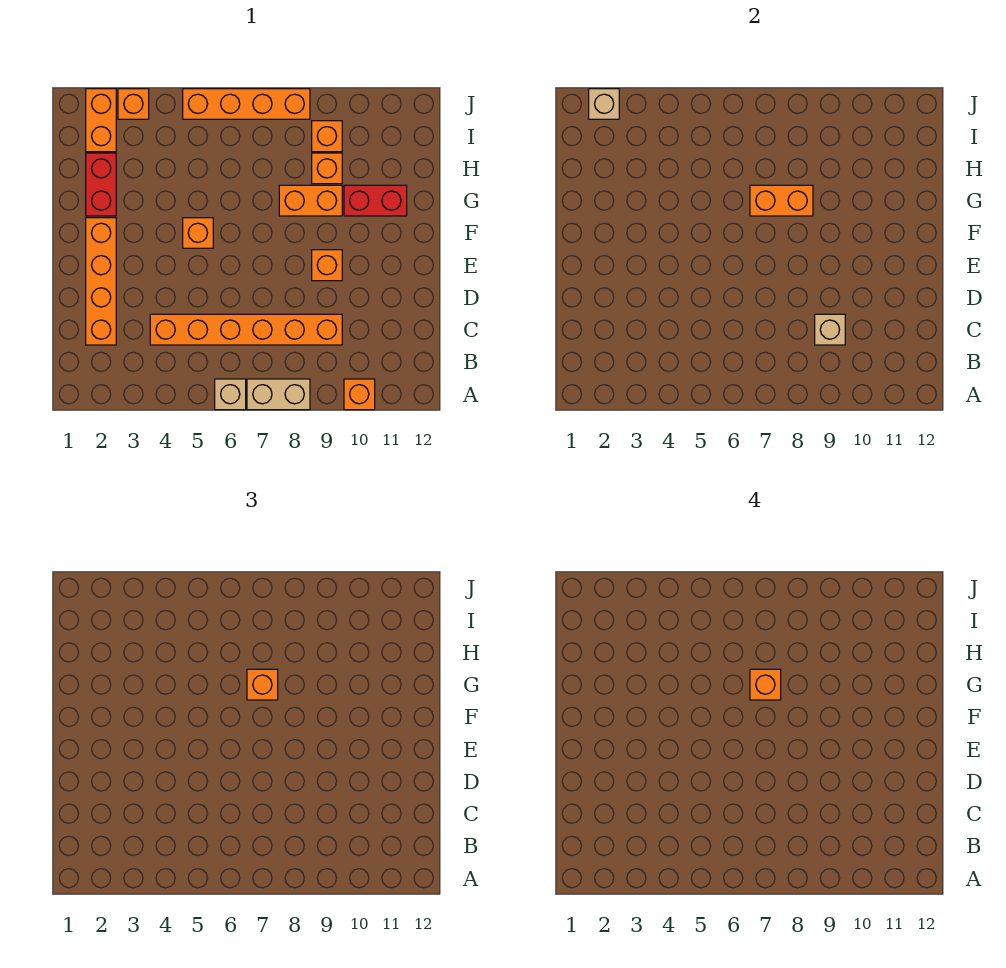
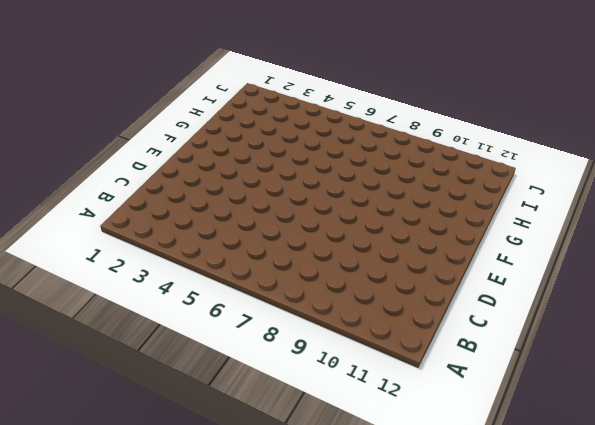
none -> tan brick A6 level 1
none -> tan brick A7:A8 level 1
none -> orange brick A10 level 1

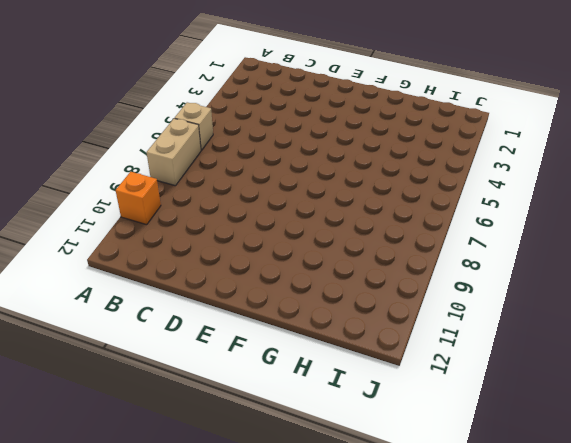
none -> orange brick C2:F2 level 1
none -> orange brick C4:C9 level 1
none -> orange brick E9 level 1

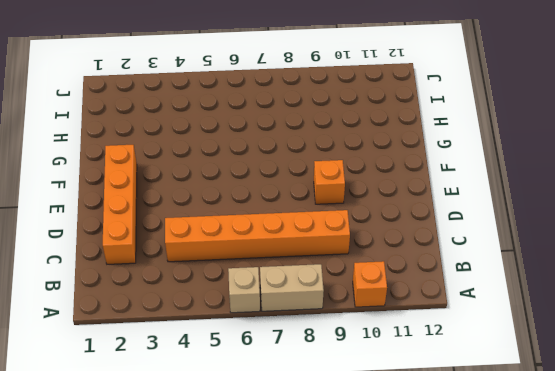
none -> orange brick F5 level 1
none -> red brick G2:H2 level 1
none -> orange brick G8:G9 level 1

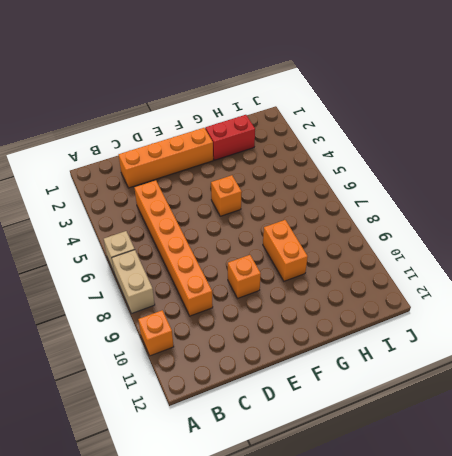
none -> red brick G10:G11 level 1
none -> orange brick H9 level 1
none -> orange brick I2:J2 level 1

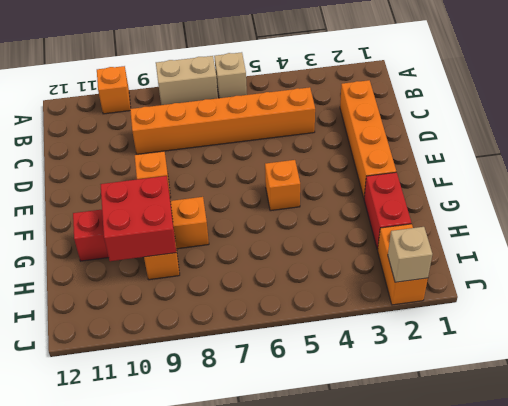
red brick G9:H10 level 2 -> none
none -> orange brick I9 level 1
none -> orange brick J3 level 1
none -> orange brick J5:J8 level 1

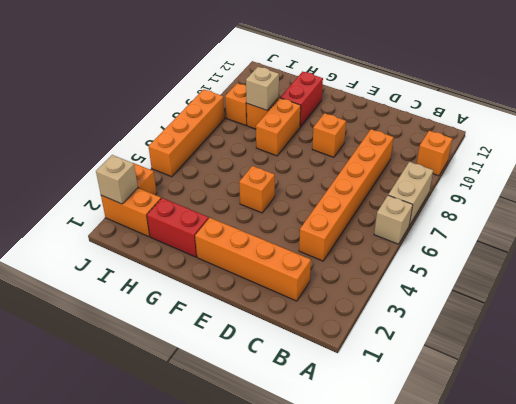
tan brick H9 level 2 -> tan brick C9 level 2
none -> orange brick G7:G8 level 2
none -> orange brick G7 level 3
none -> orange brick G7 level 4

